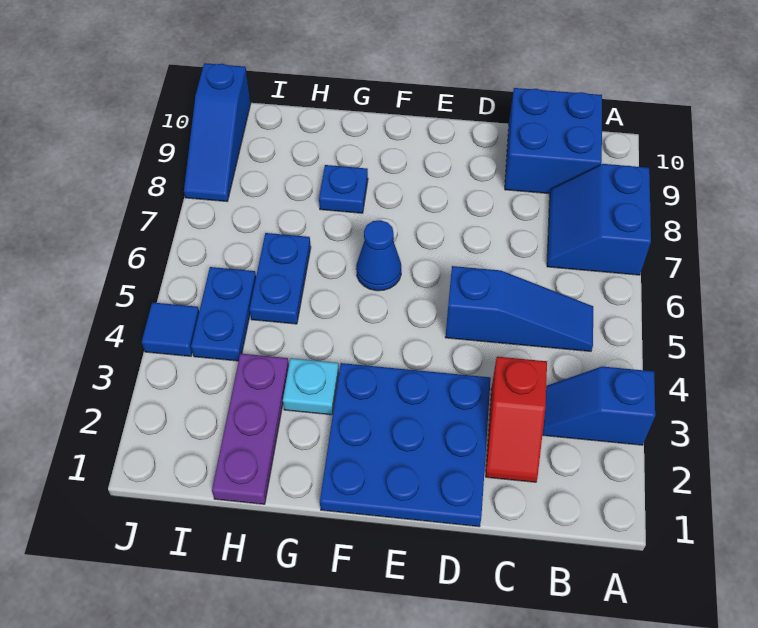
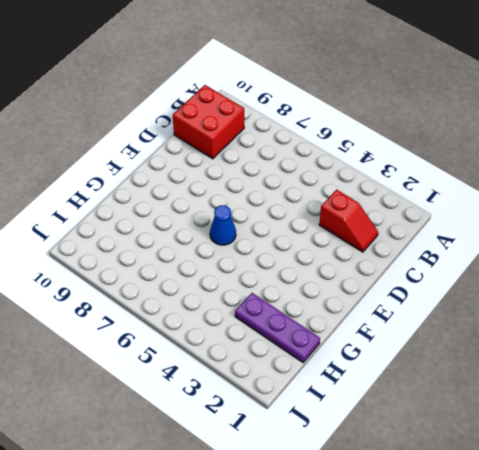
red brick B9:C10 level 1 -> blue brick B9:C10 level 1
none -> blue slope A3:B3 level 1 top A
none -> blue slope A7:B8 level 1 top A
none -> blue slope B5:D5 level 1 top D

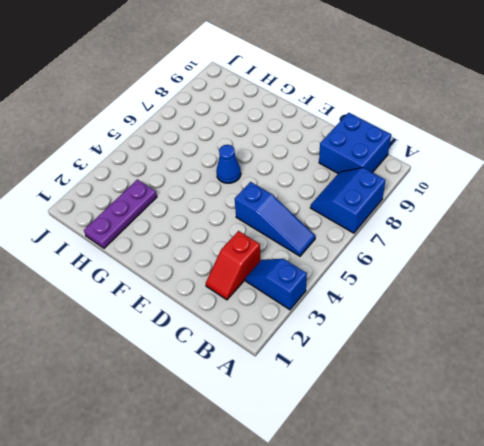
none -> blue plate D1:F3 level 1
none -> cyan plate G3 level 1
none -> blue plate G8 level 1

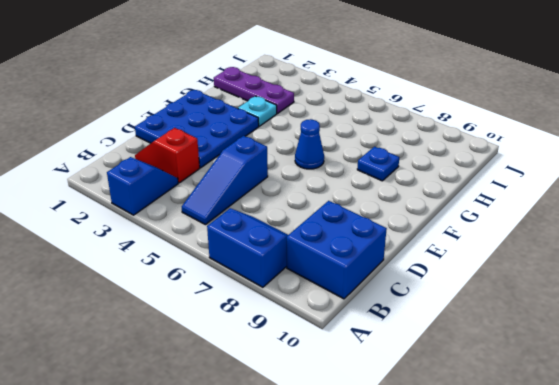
none -> blue plate H5:H6 level 1
none -> blue plate I4:I5 level 1
none -> blue tile J4 level 1

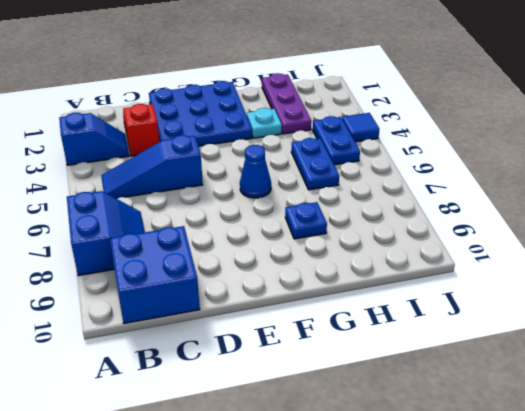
none -> blue slope J8:J10 level 1 top 10

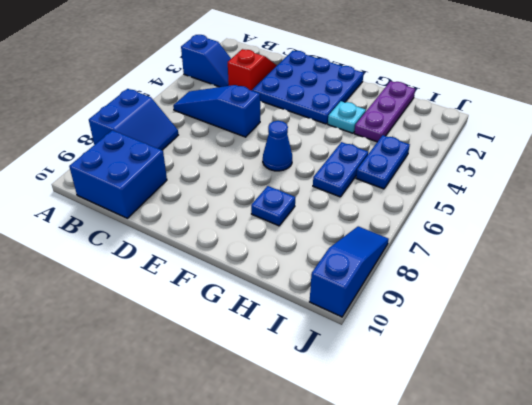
none -> blue tile J4 level 1

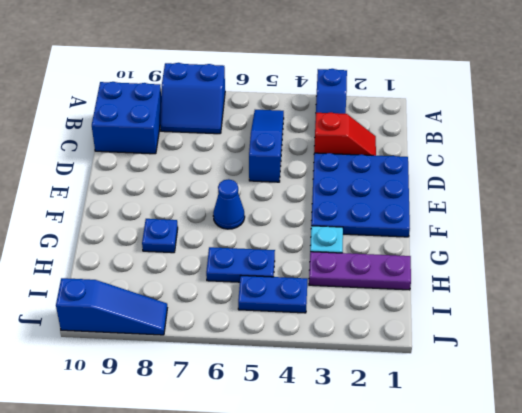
none -> blue tile J4 level 1

